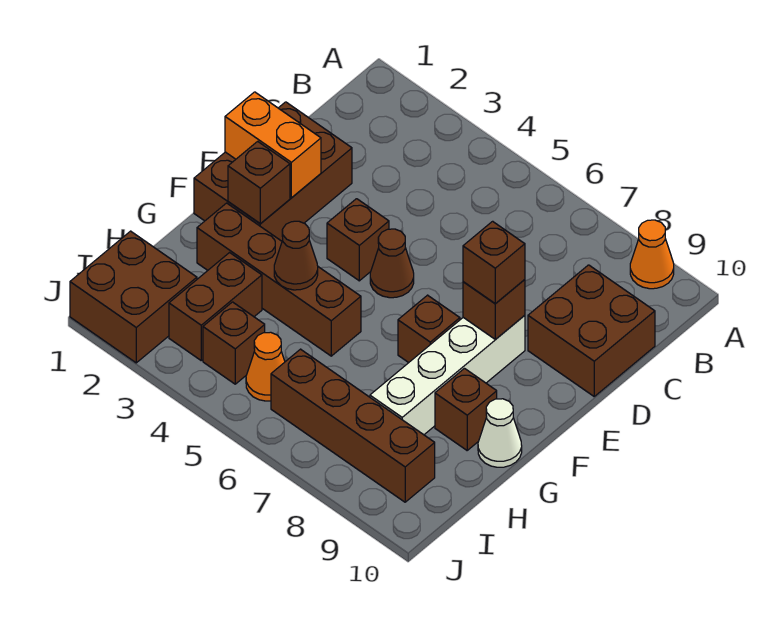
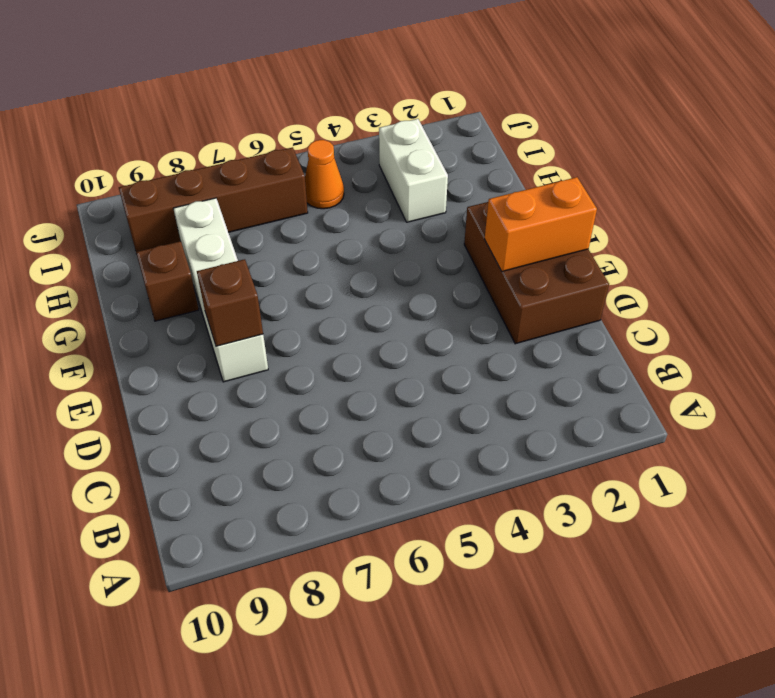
white brick H3:I3 level 1 -> brown brick H3:I3 level 1
none -> orange cone A9 level 1
none -> brown brick C9:D10 level 1
none -> brown brick E4 level 1

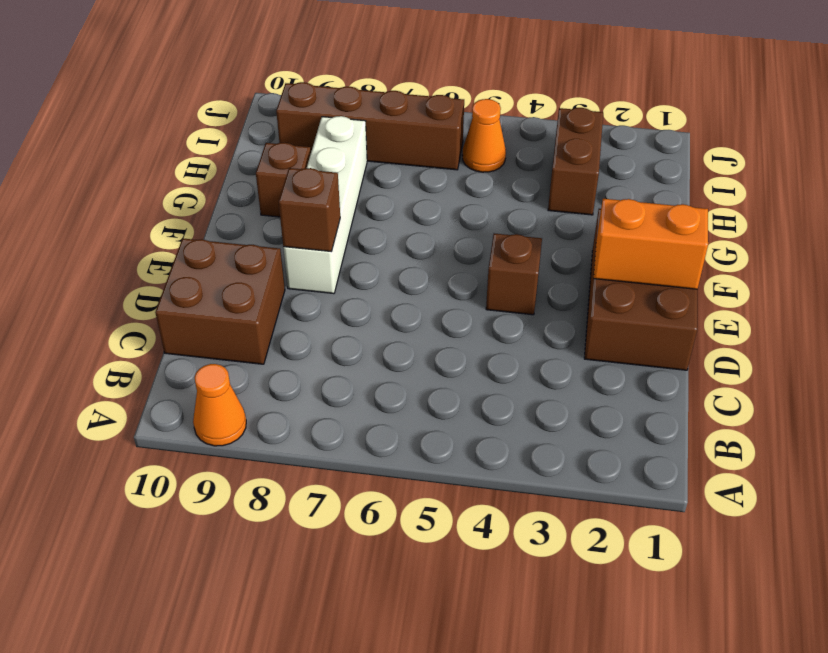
none -> brown cone E5 level 1
none -> brown brick F7 level 1
none -> brown brick G2:G5 level 1

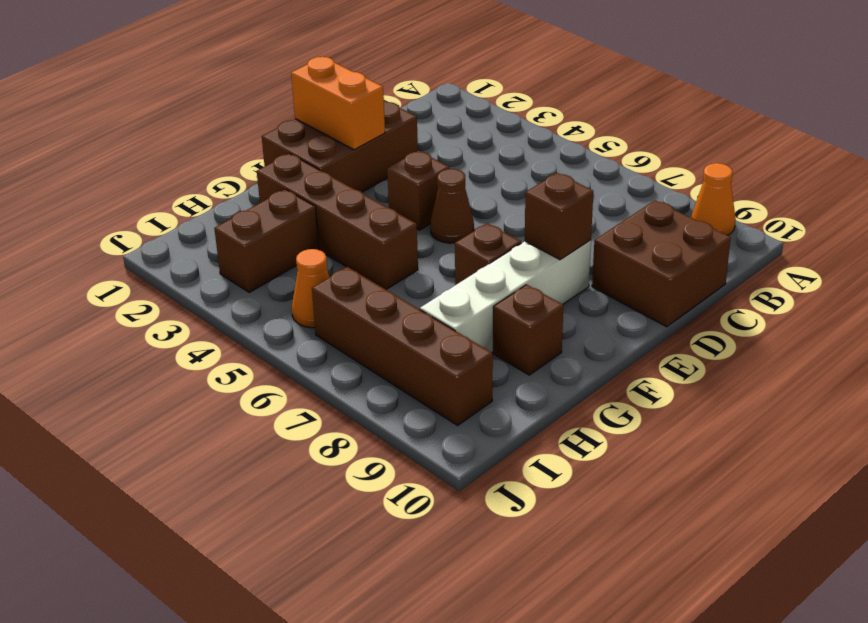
none -> white cone G10 level 1
none -> brown brick I1:J2 level 1
none -> brown brick I4 level 1

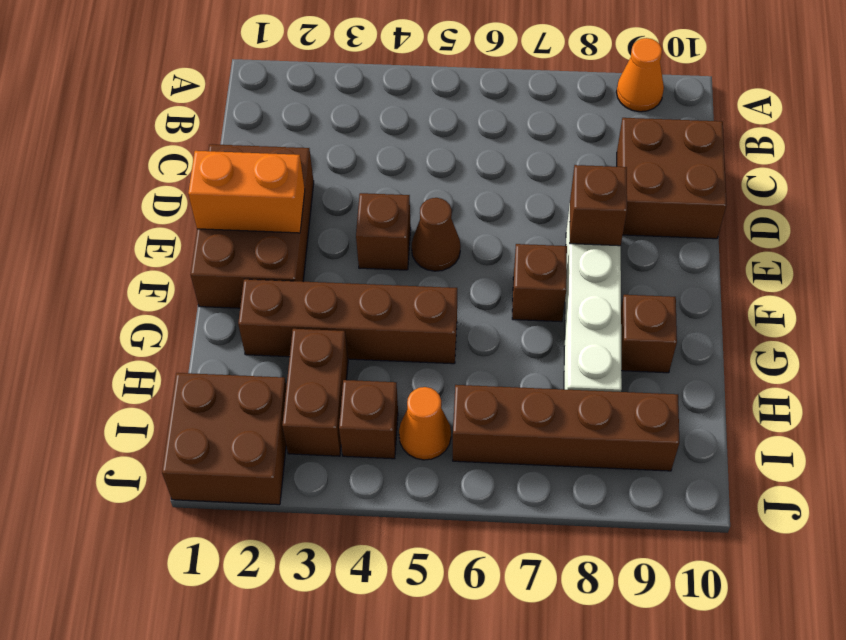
none -> white cone G10 level 1
none -> brown brick F2 level 2
none -> brown cone G4 level 2

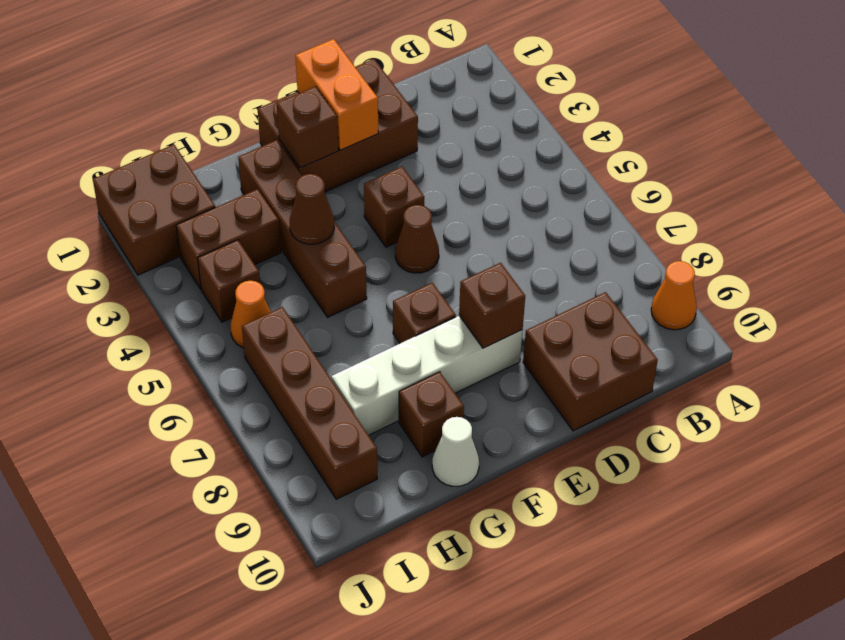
none -> brown brick E8 level 3

